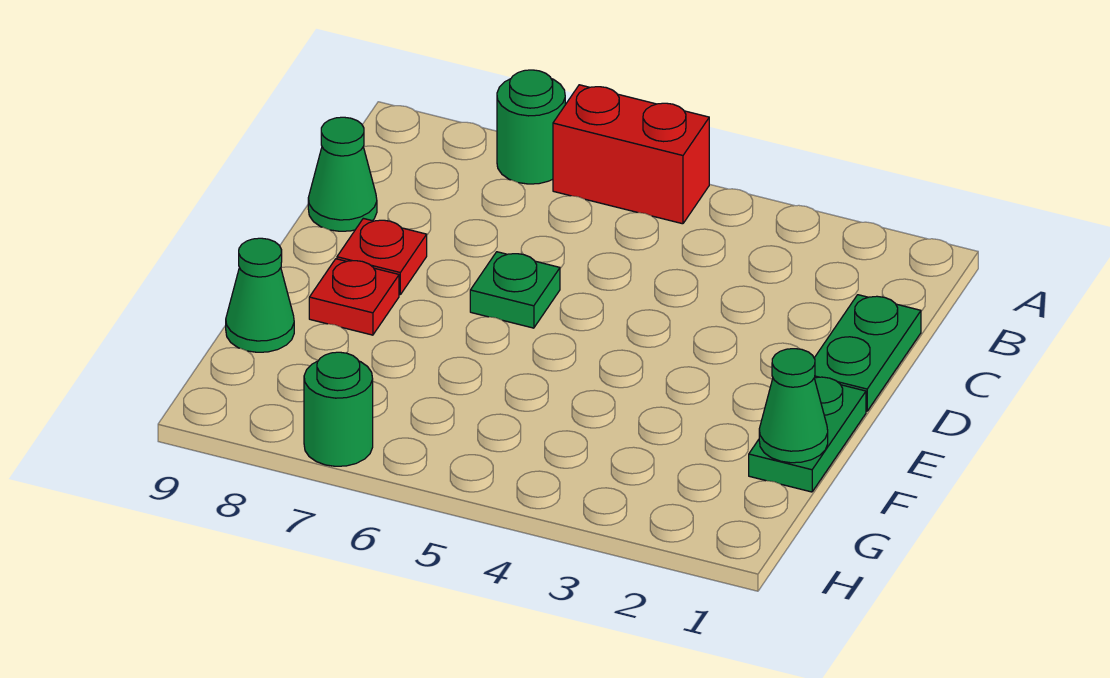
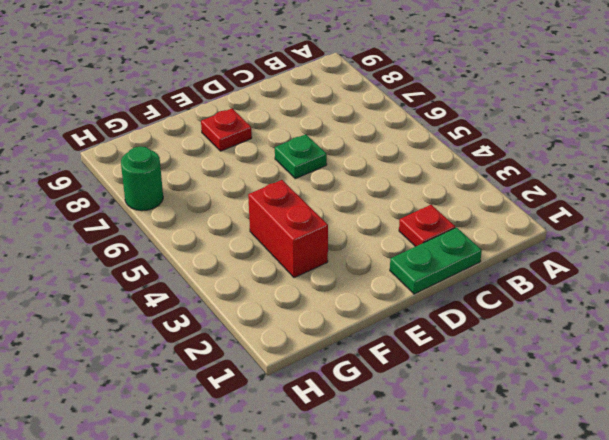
red plate C2 level 1 -> red plate D8 level 1
red brick F3:F4 level 1 -> red brick A5:A6 level 1
none -> green round brick A7 level 1
none -> green cone C9 level 1

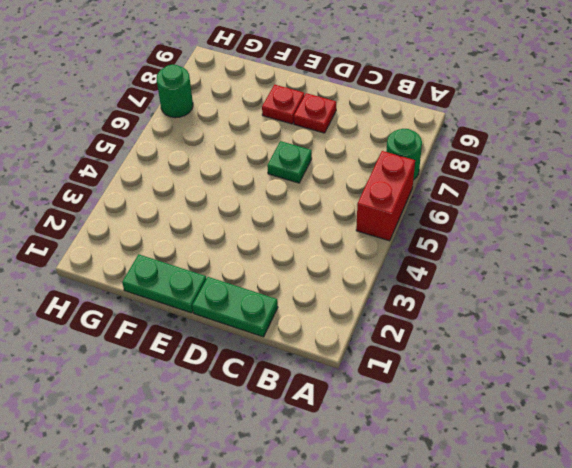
none -> green cone C9 level 1
none -> green cone F9 level 1

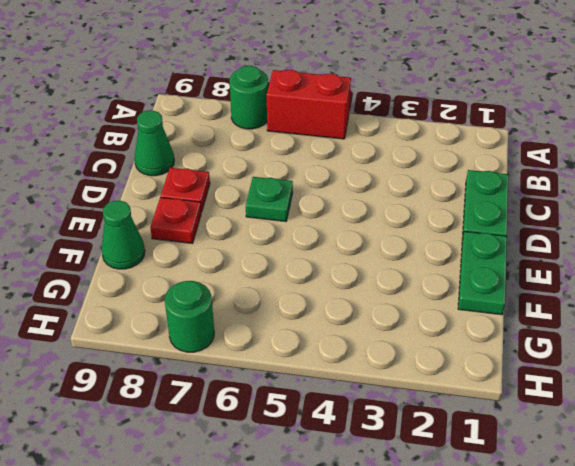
none -> green cone F1 level 2

